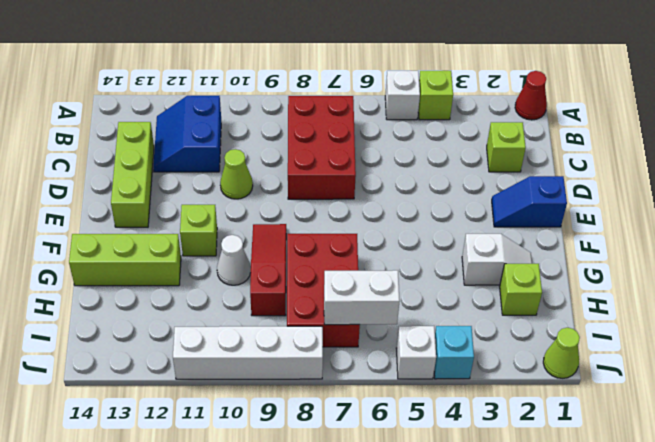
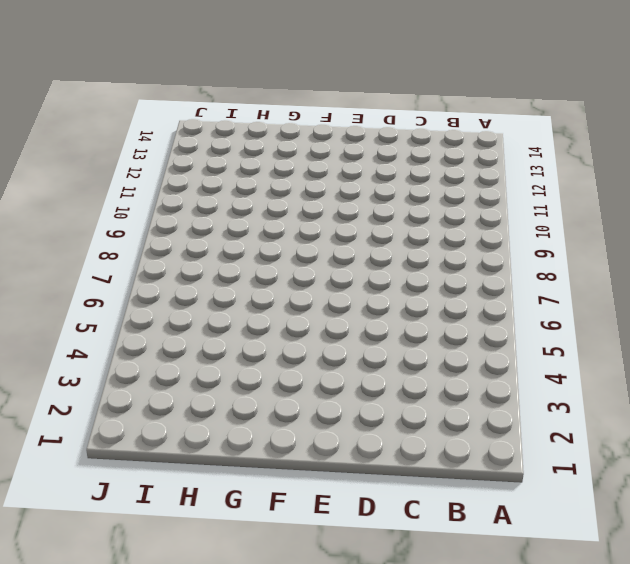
none -> red cone A1 level 1
none -> lime brick A4 level 1
none -> white brick A5 level 1

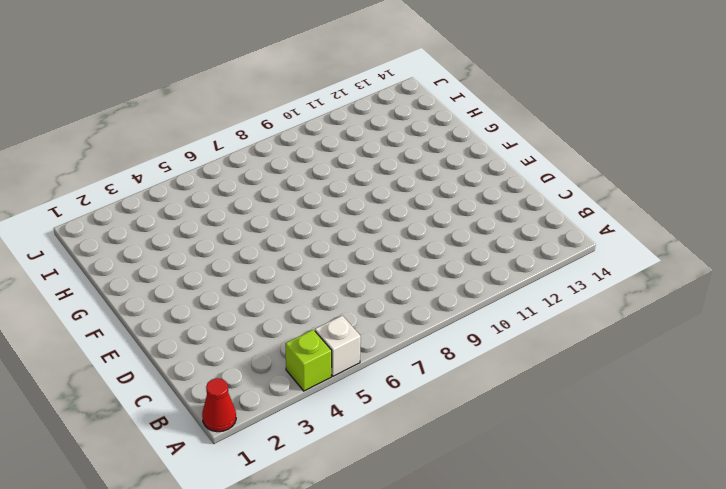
none -> red brick B7:D8 level 1
none -> blue slope B11:C12 level 1 top 11
none -> lime brick C2 level 1

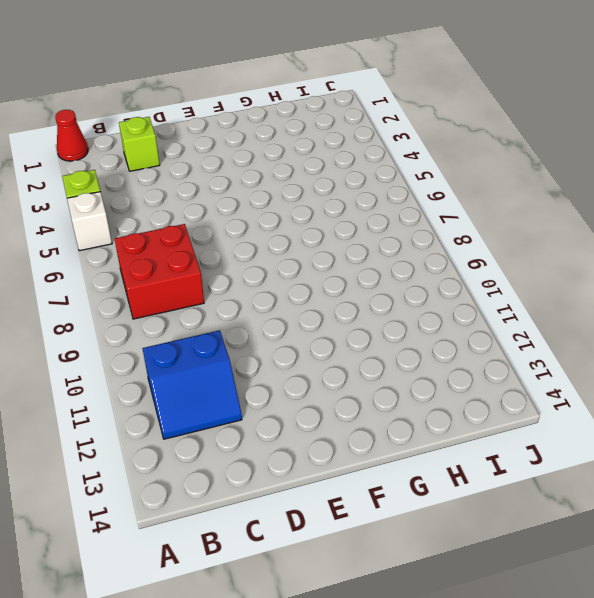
red brick B7:C8 level 1 -> red brick B7:D8 level 1
none -> lime brick C13:E13 level 1
none -> lime cone D10 level 1
none -> blue slope E1:E2 level 1 top 1

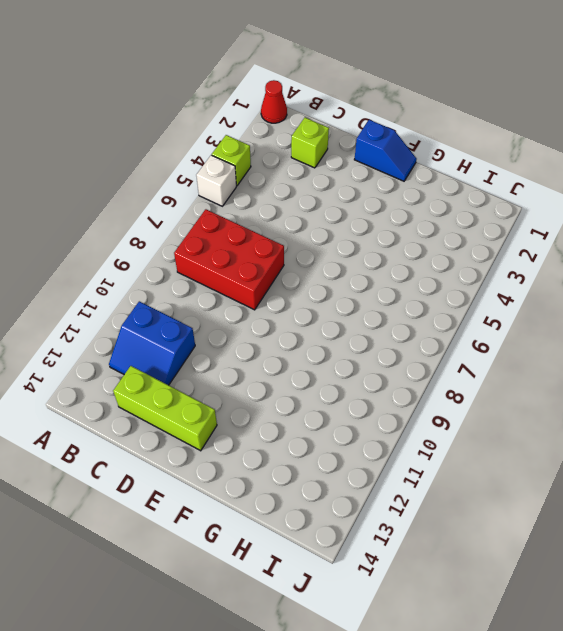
blue slope E1:F1 level 1 top E -> blue slope E1:E2 level 1 top 1
none -> lime cone D10 level 1
none -> red slope F9:H9 level 1 top H
none -> lime brick F11 level 1

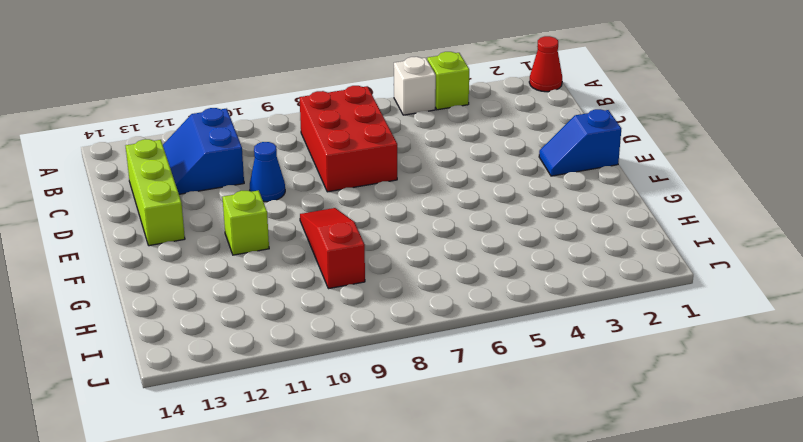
blue cone D10 level 1 -> lime cone D10 level 1
none -> lime brick C2 level 1
none -> white slope G2:G3 level 1 top 3
none -> red brick G7:I8 level 1

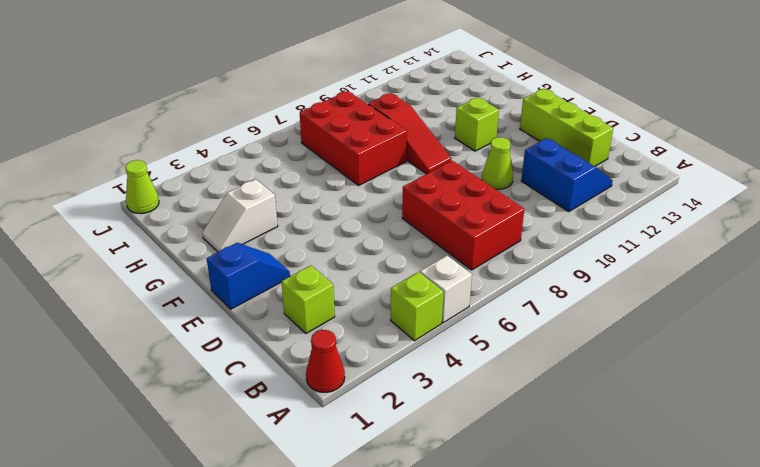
none -> white cone G10 level 1
none -> lime brick G12:G14 level 1
none -> lime brick H2 level 1

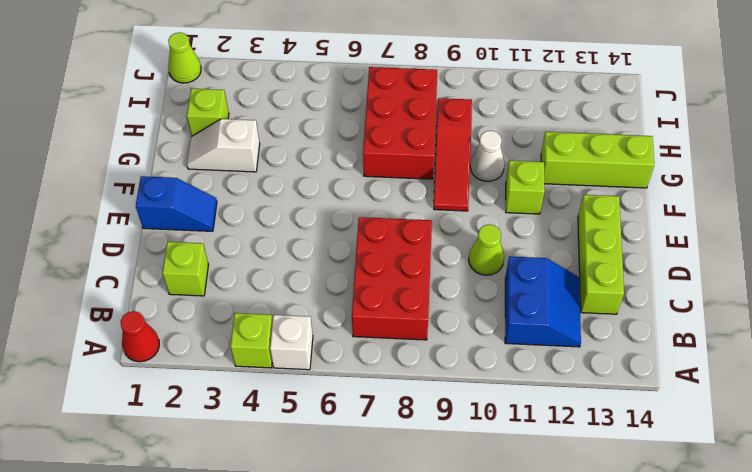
none -> cyan brick J4 level 1
none -> white brick J5 level 1
none -> white brick J8:J11 level 1

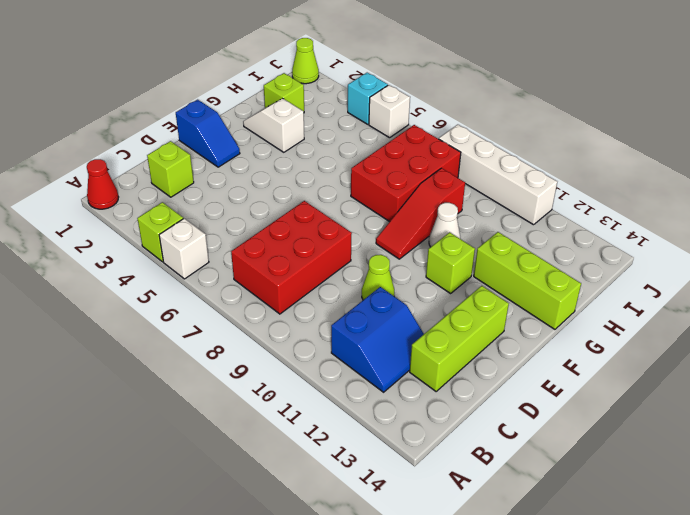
none -> white brick I6:I7 level 2

